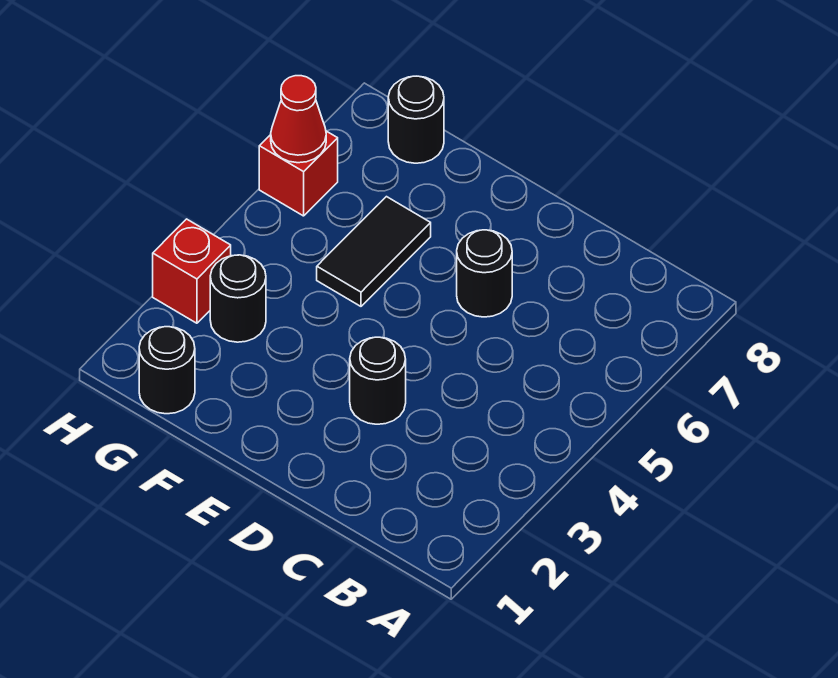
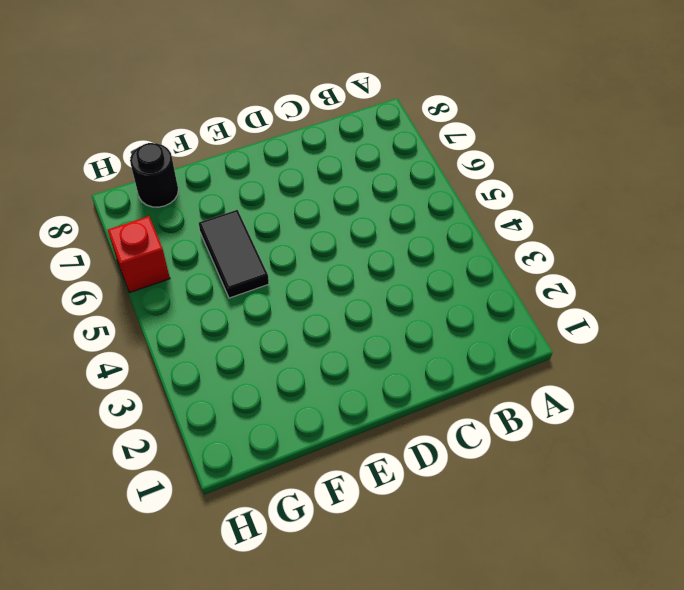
none -> black round brick D3 level 1
none -> black round brick D6 level 1

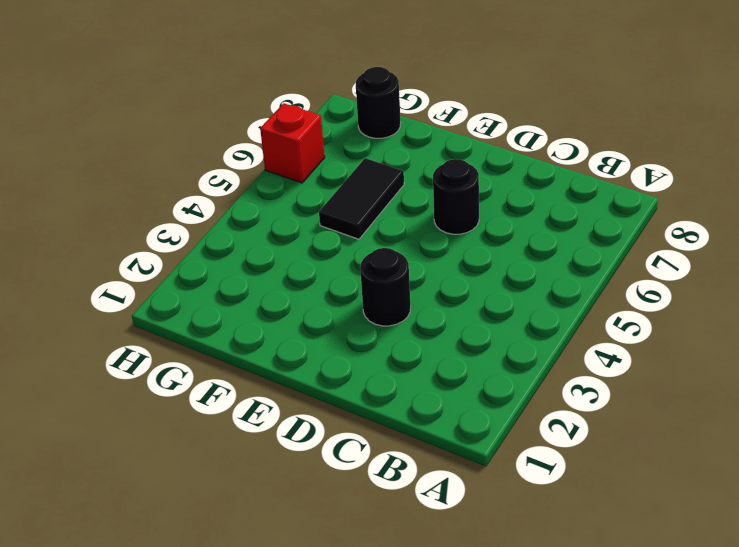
none -> black round brick G1 level 1
none -> black round brick G3 level 1

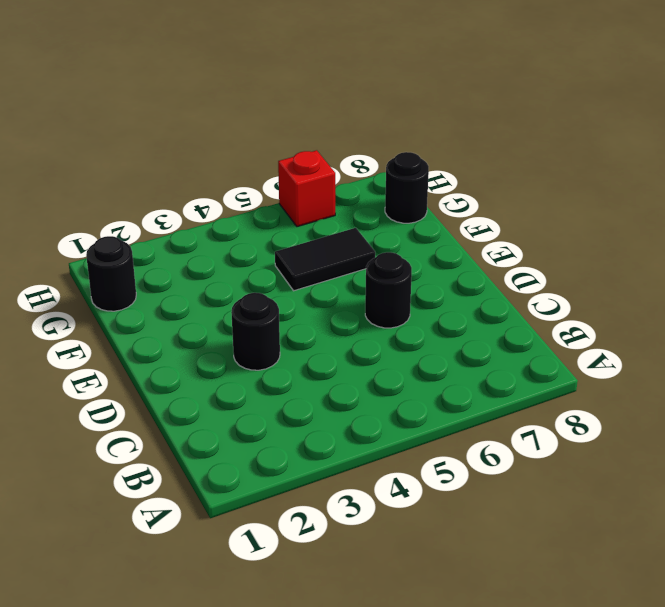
none -> black round brick G3 level 1
none -> red brick H3 level 1

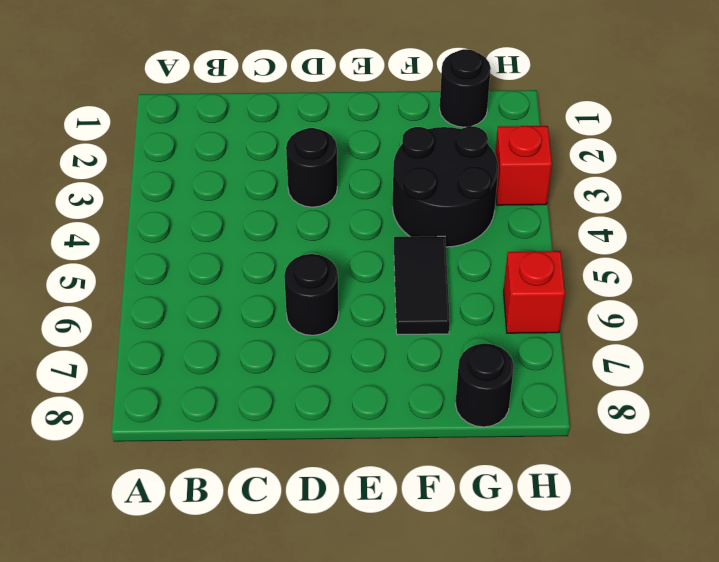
black round brick F3:G4 level 1 -> black round brick G3 level 1
none -> red cone H6 level 2

